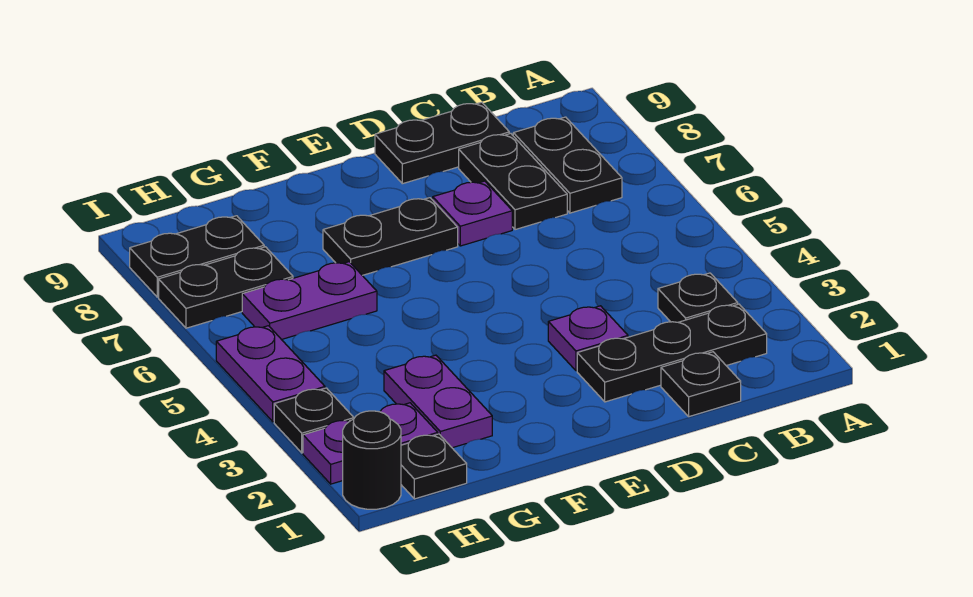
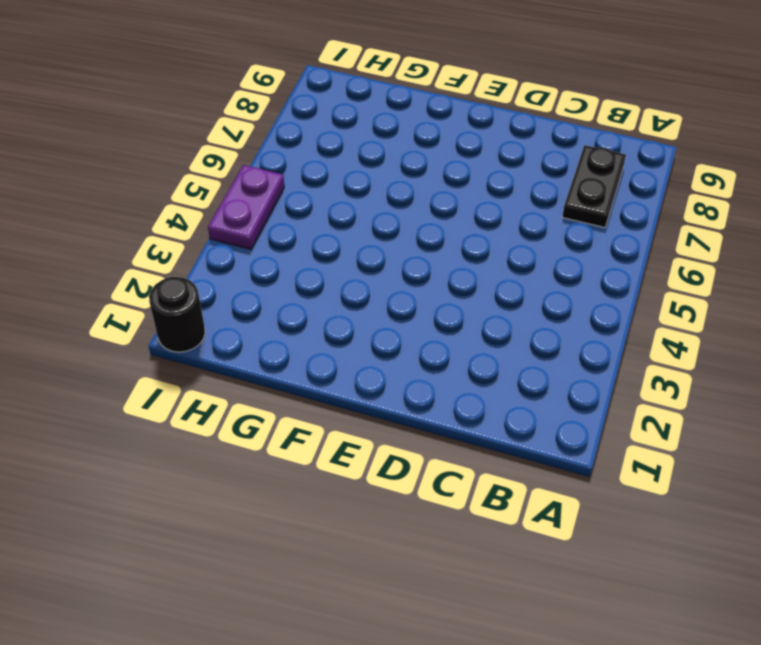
none -> black plate B2:D2 level 1
none -> black plate B3 level 1
none -> black plate C1 level 1

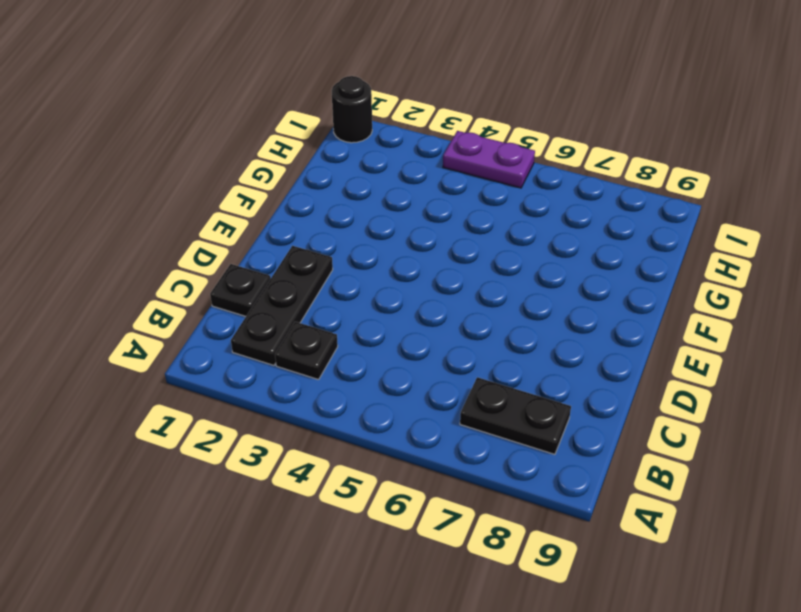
none -> black plate C7:C8 level 1
none -> black plate C9:D9 level 1
none -> purple plate D3 level 1

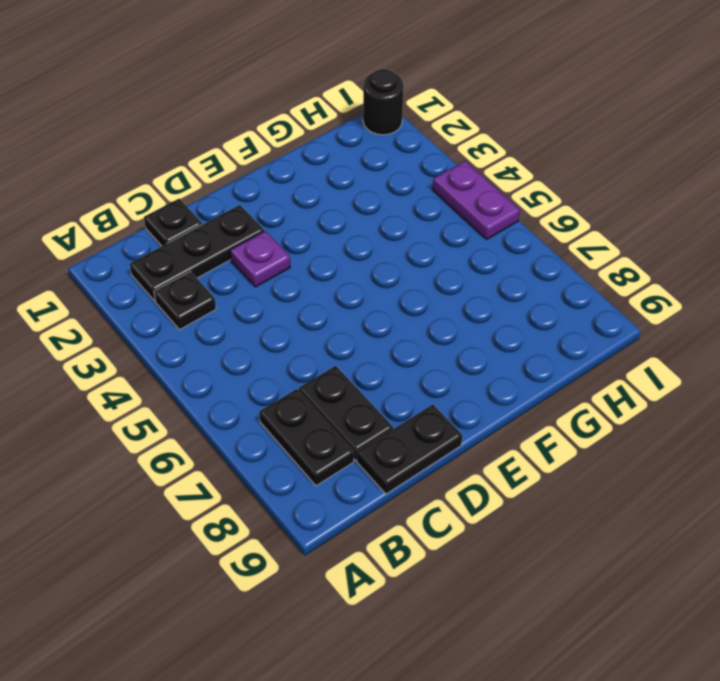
none -> purple plate D7 level 1
none -> black plate E7:F7 level 1
none -> purple plate G2:G3 level 1

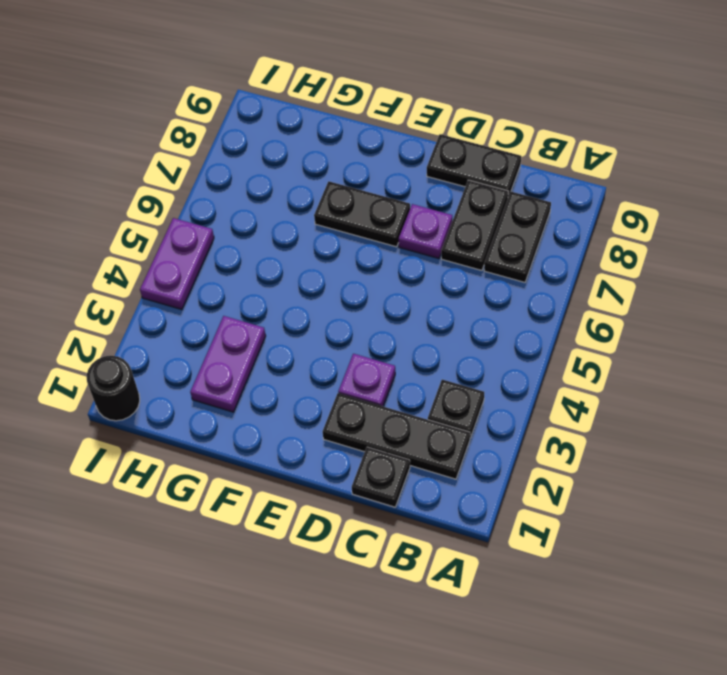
none -> purple plate G6:H6 level 1
none -> black plate H1 level 1
none -> purple plate H2:I2 level 1

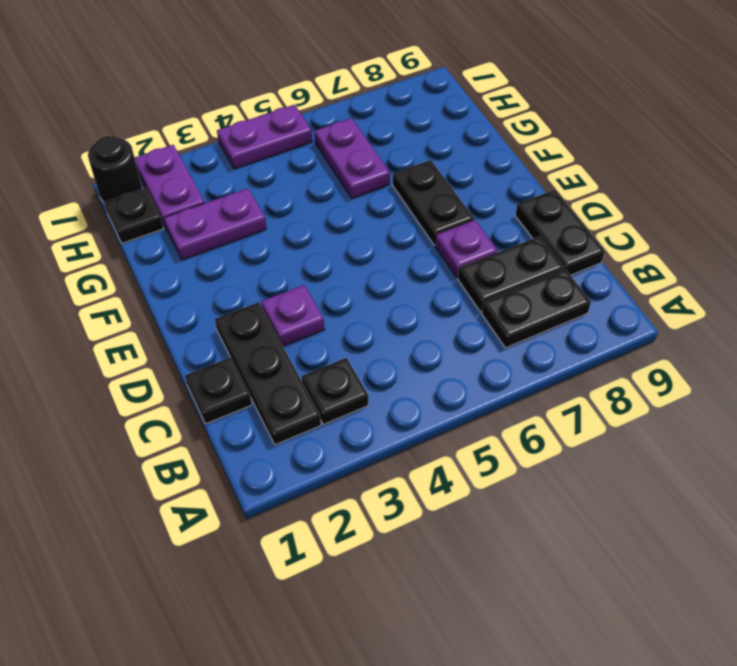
none -> black plate H7:I7 level 1
none -> black plate H8:I8 level 1
none -> black plate I3 level 1

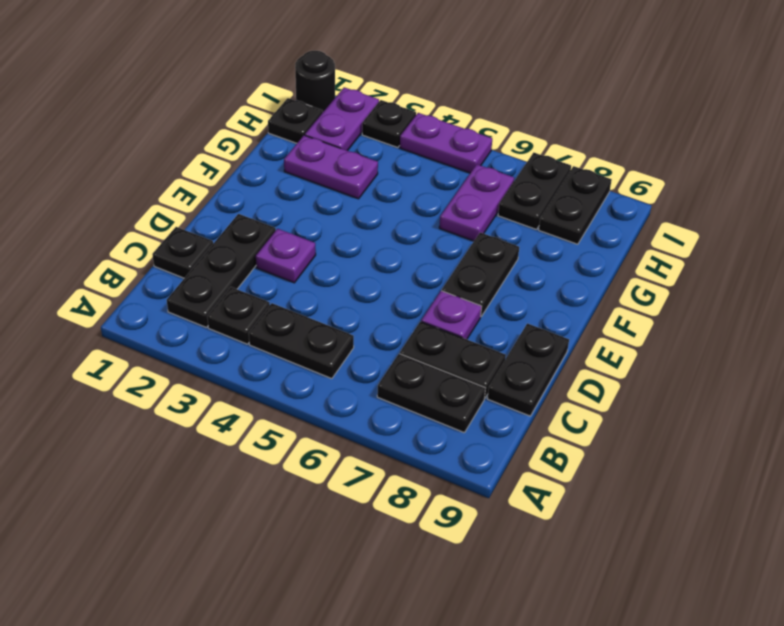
black plate B4:B5 level 1 -> none

